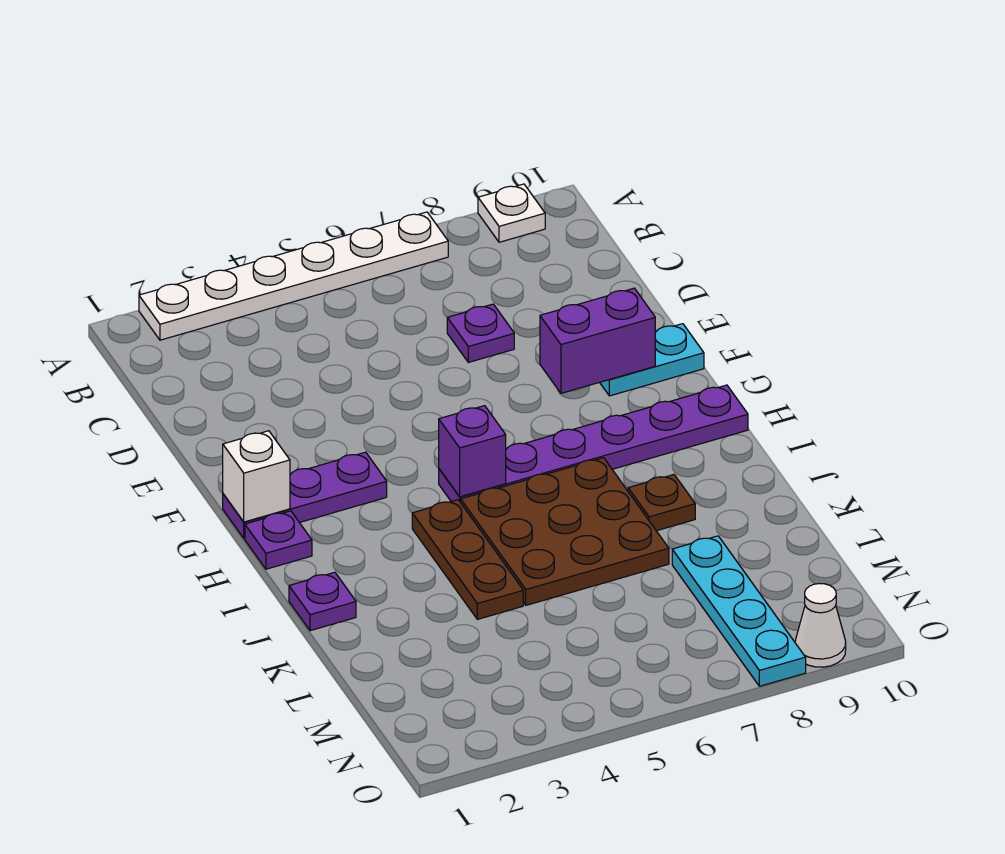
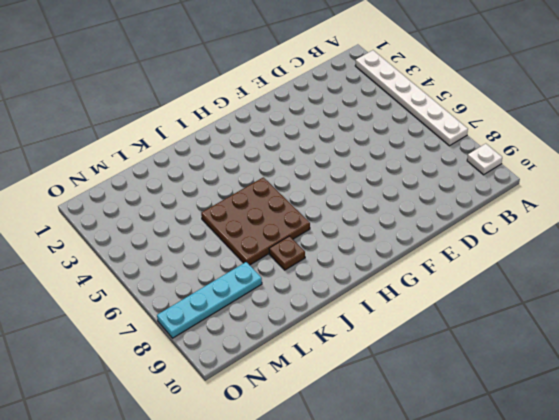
none -> purple plate D7 level 1
none -> cyan plate F9:F10 level 1
none -> purple plate G1:G3 level 1

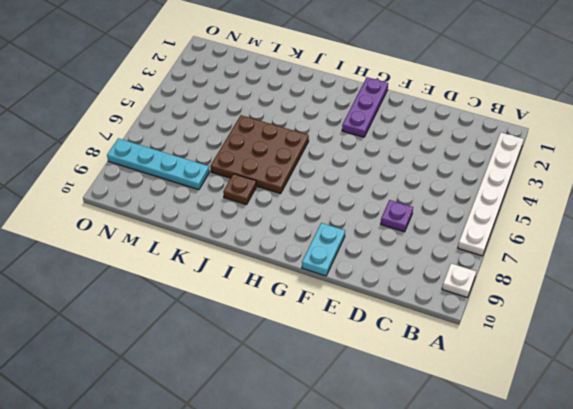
none -> purple plate H1 level 1
none -> purple plate H5:H10 level 1
none -> brown plate I4:K4 level 1

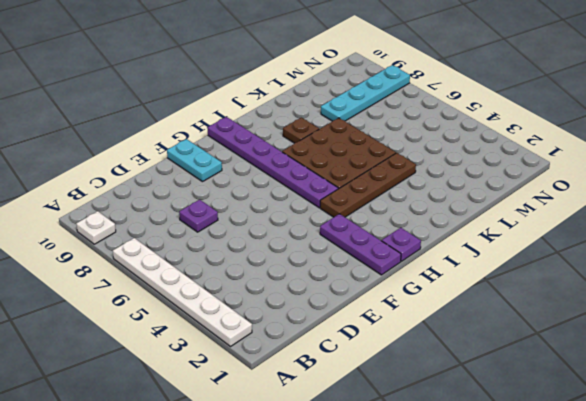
brown plate H4:K4 level 1 -> brown plate I4:K4 level 1
none -> purple plate J1 level 1
none -> white cone O9 level 1
none -> purple brick F8:F9 level 2

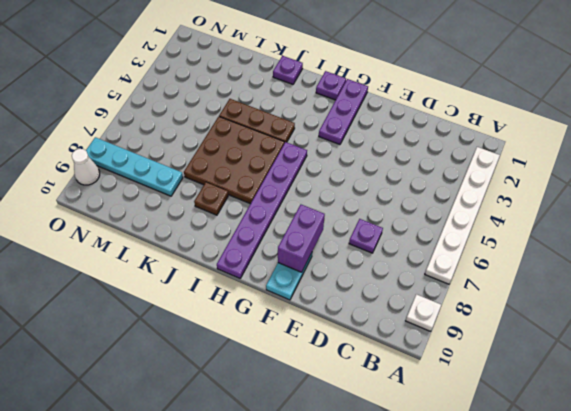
none -> white brick G1 level 2
none -> purple brick H5 level 2

